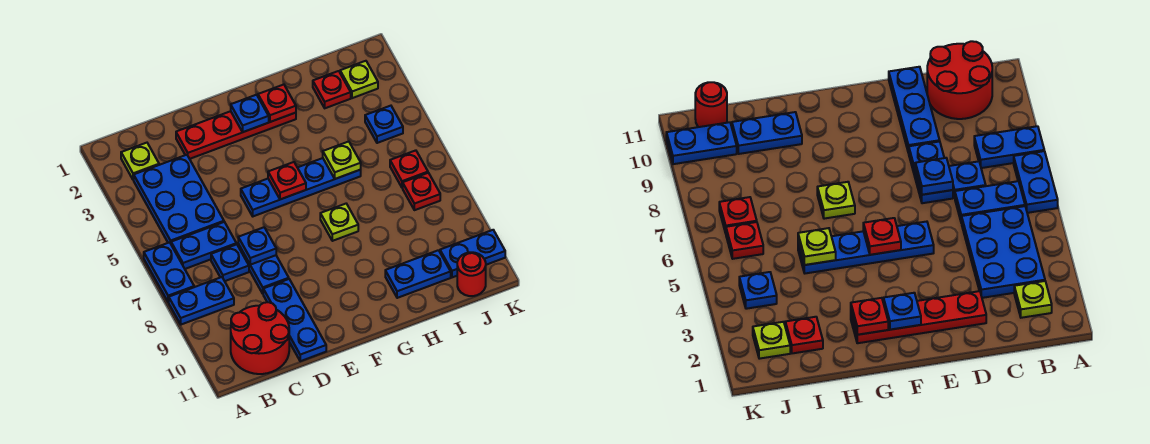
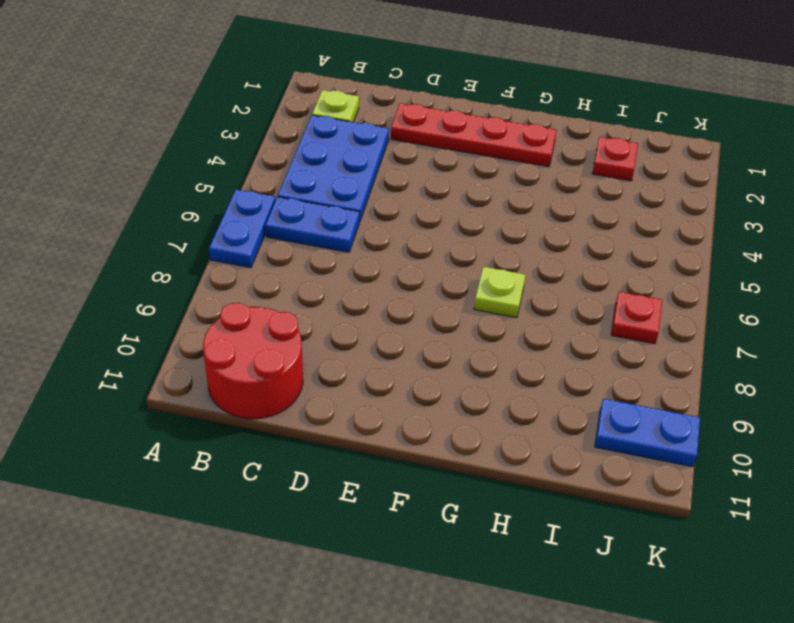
none -> blue plate A8:B8 level 1
none -> blue plate C7 level 1
none -> blue plate D7:D8 level 1

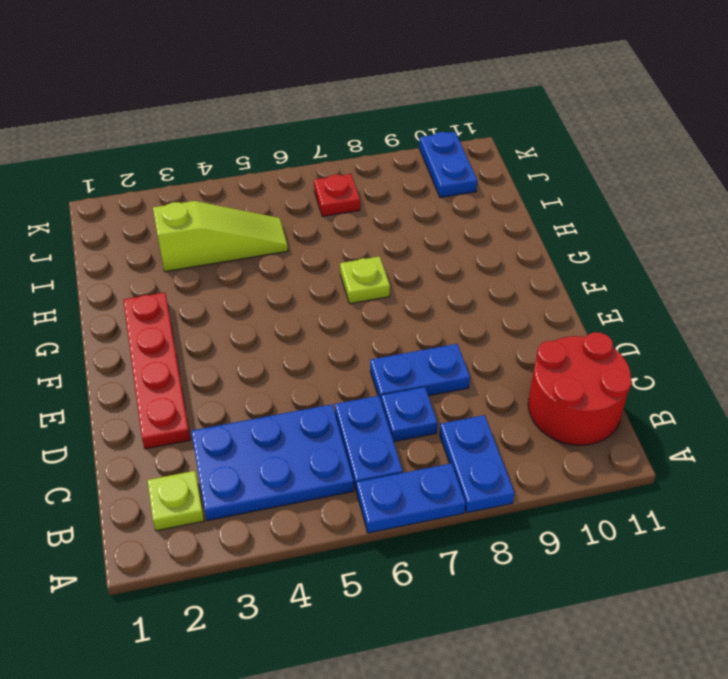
lime slope I3:I5 level 1 top 3 -> none
none -> blue plate D9:D11 level 1
none -> blue plate E5:H5 level 1
none -> blue plate H10:I10 level 1

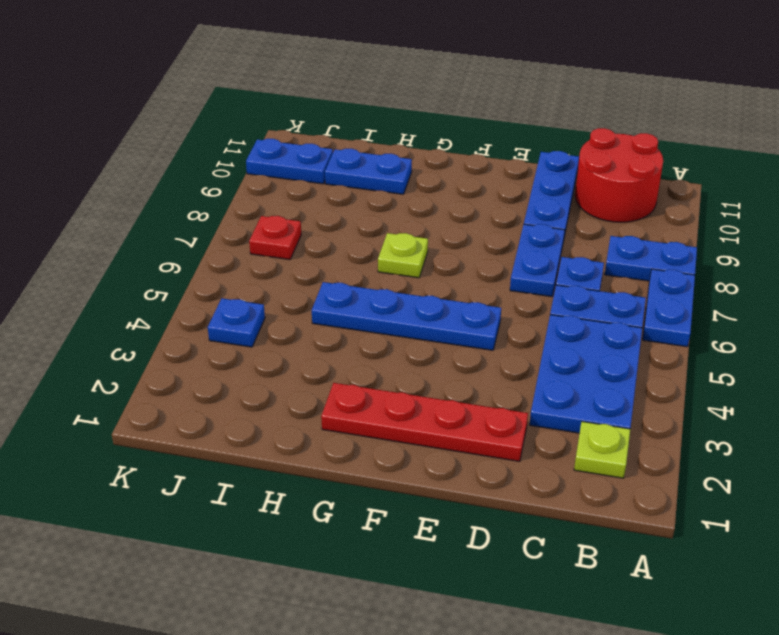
none -> red plate I2 level 1
none -> lime plate J2 level 1
none -> red plate J6 level 1

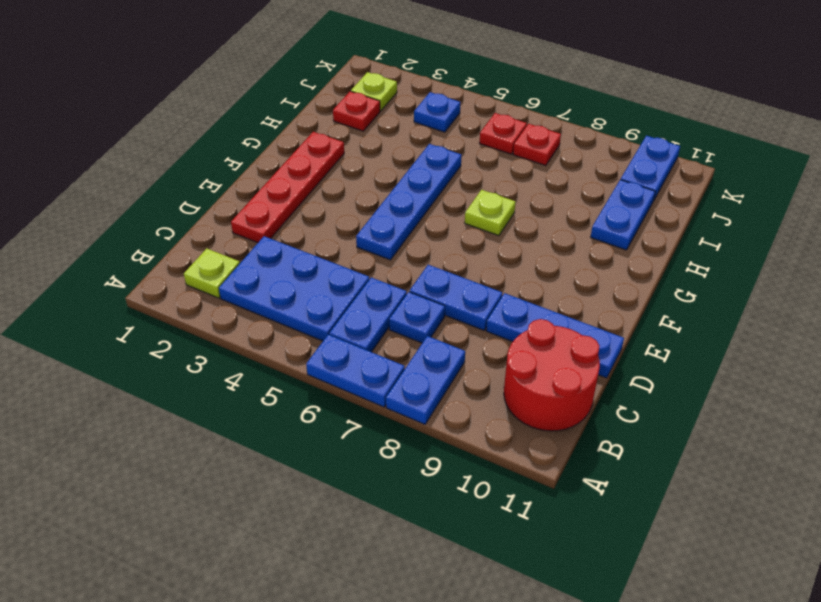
none -> red round brick J11 level 1
none -> blue plate D7 level 2
none -> blue plate F2 level 2

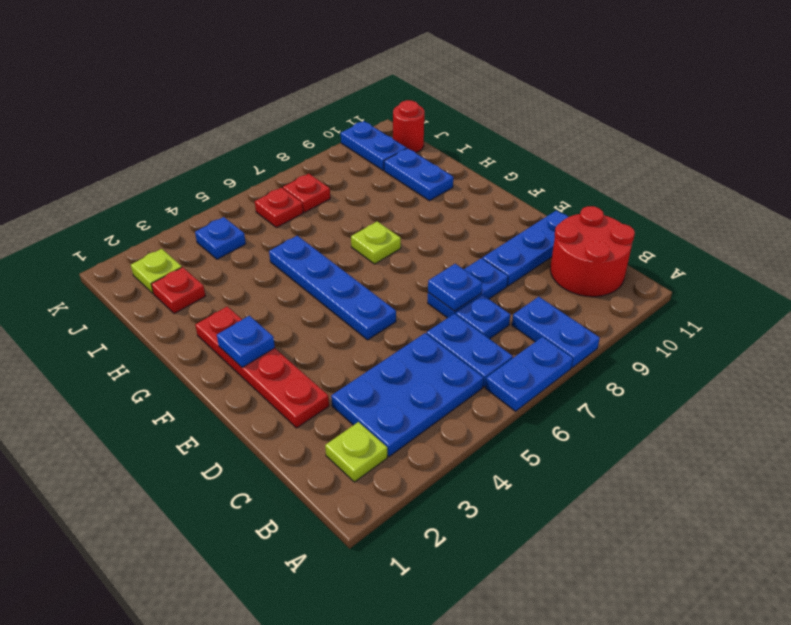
none -> red plate F5 level 2
none -> red plate G2 level 2
none -> lime plate H5 level 2

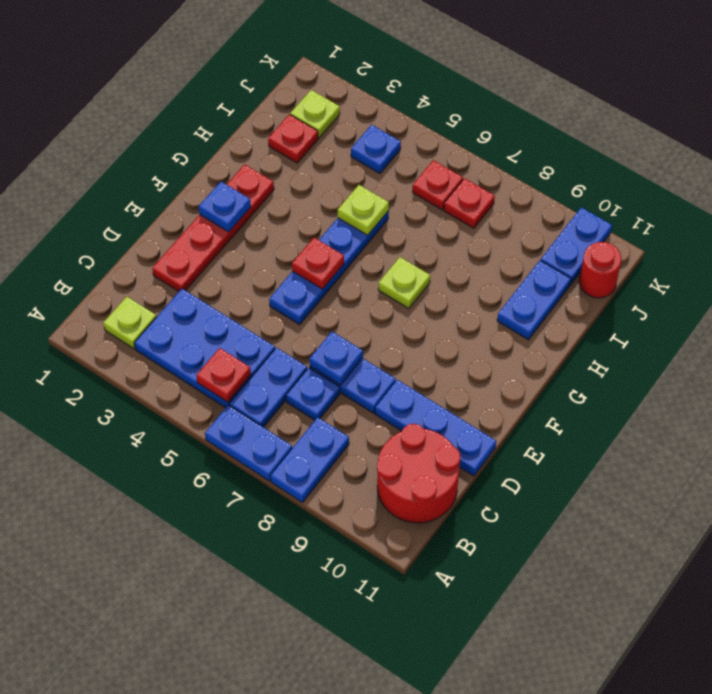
red plate B5 level 2 -> red plate G2 level 2

